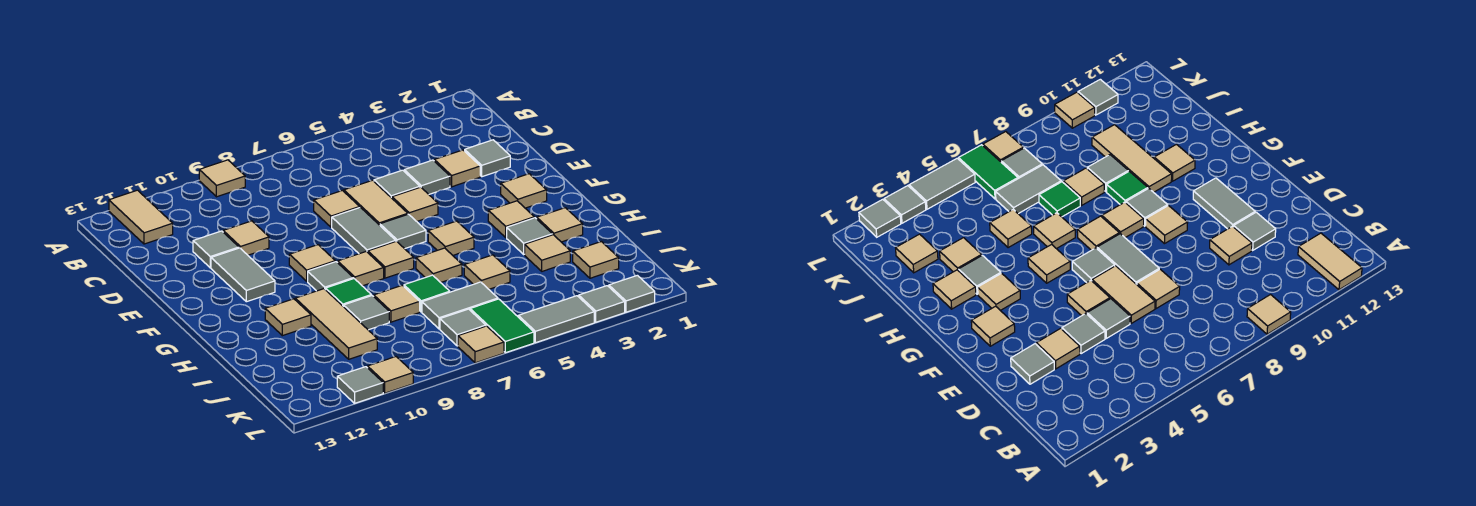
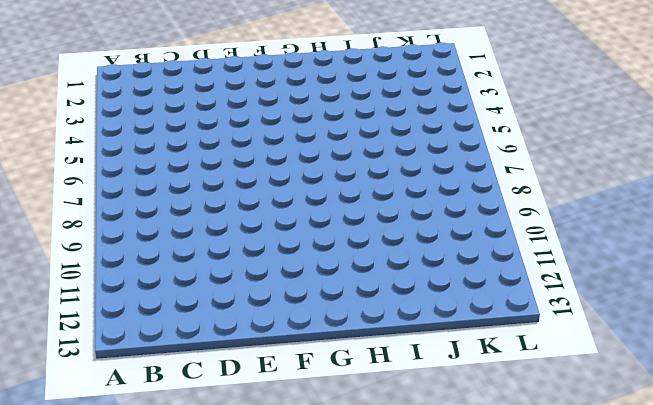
none -> tan tile A9 level 1
none -> tan tile A12:B12 level 1
none -> grey tile D2 level 1
none -> tan tile D3 level 1

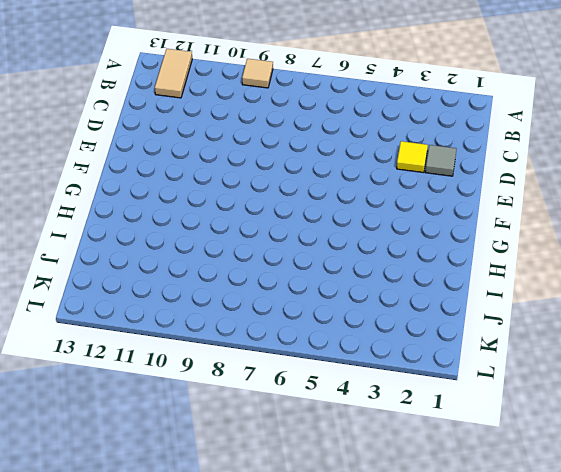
yellow tile D3 level 1 -> tan tile D3 level 1
none -> grey tile D4 level 1
none -> grey tile D5 level 1
none -> tan tile D6:E6 level 1
none -> tan tile D7 level 1

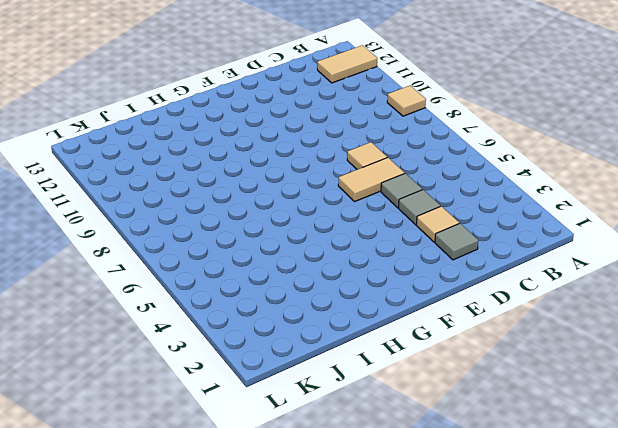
none -> tan tile D10 level 1
none -> grey tile D11 level 1
none -> tan tile E5 level 1
none -> grey tile E7:F7 level 1

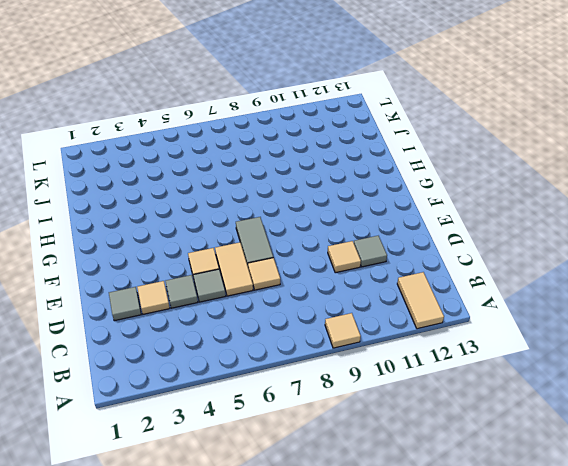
none -> grey tile E11:F11 level 1
none -> tan tile F2 level 1
none -> grey tile F6 level 1
none -> tan tile F9 level 1

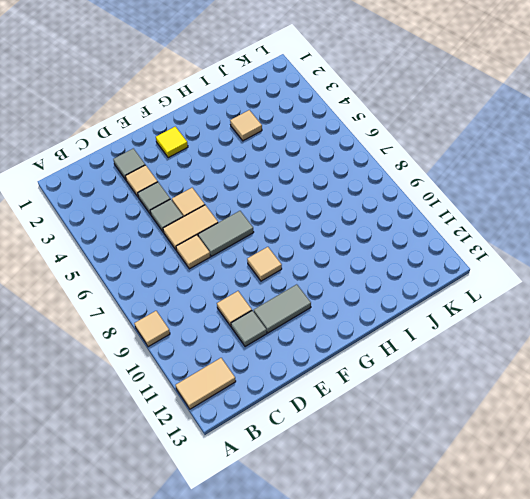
yellow tile F2 level 1 -> tan tile F2 level 1
none -> grey tile F6 level 1
none -> tan tile G3 level 1
none -> tan tile G5 level 1
none -> tan tile G7 level 1

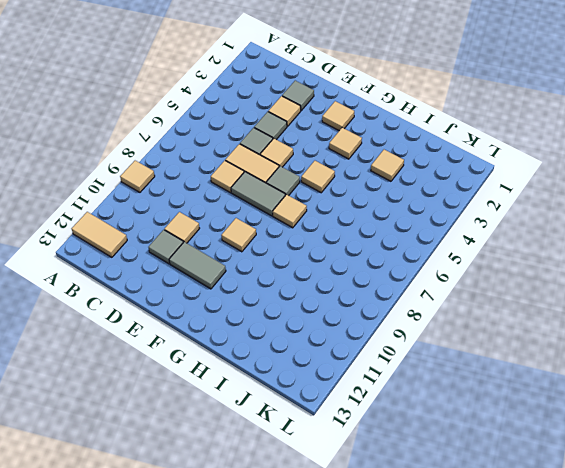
none -> tan tile G8 level 1
none -> grey tile G9 level 1
none -> tan tile H2 level 1
none -> grey tile H3 level 1

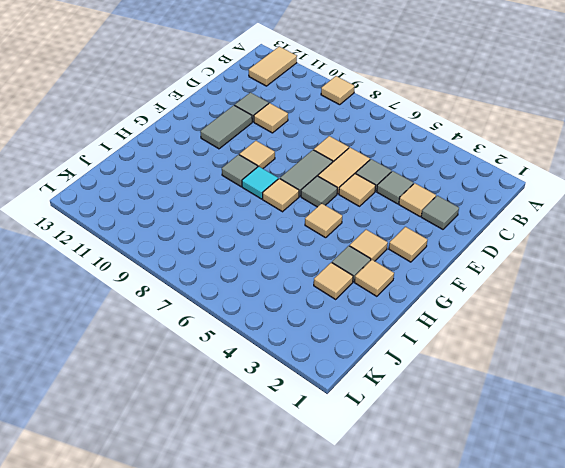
cyan tile G8 level 1 -> tan tile G8 level 1
none -> tan tile H6 level 1
none -> green tile H9 level 1
none -> tan tile H10:J10 level 1
none -> tan tile H11 level 1

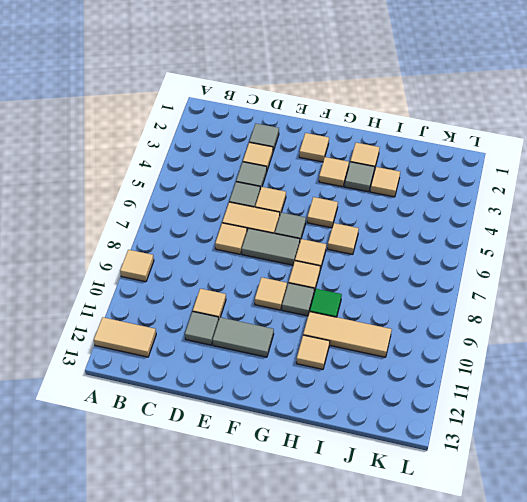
none -> tan tile I5 level 1
none -> green tile I7 level 1
none -> tan tile I8 level 1
none -> grey tile I9 level 1

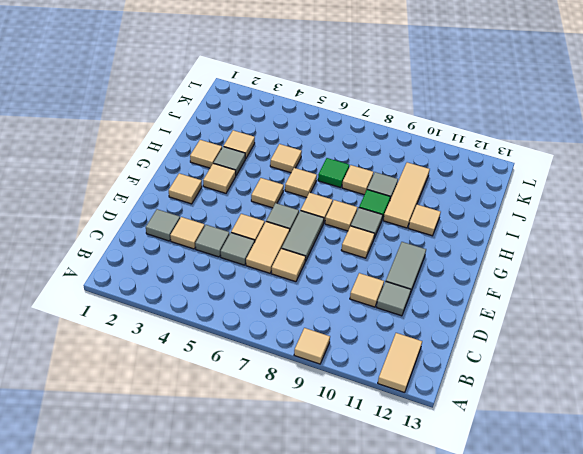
none -> tan tile J2 level 1
none -> grey tile J6:J7 level 1
none -> green tile K6:L6 level 1
none -> grey tile K7 level 1

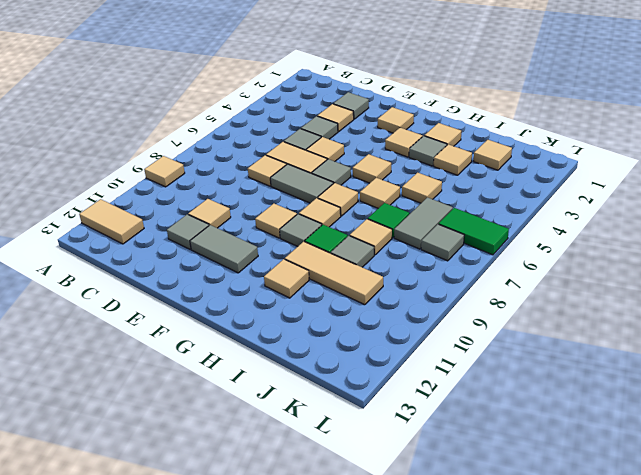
none -> grey tile L2 level 1
none -> grey tile L3 level 1
none -> grey tile L4:L5 level 1
none -> tan tile L7 level 1

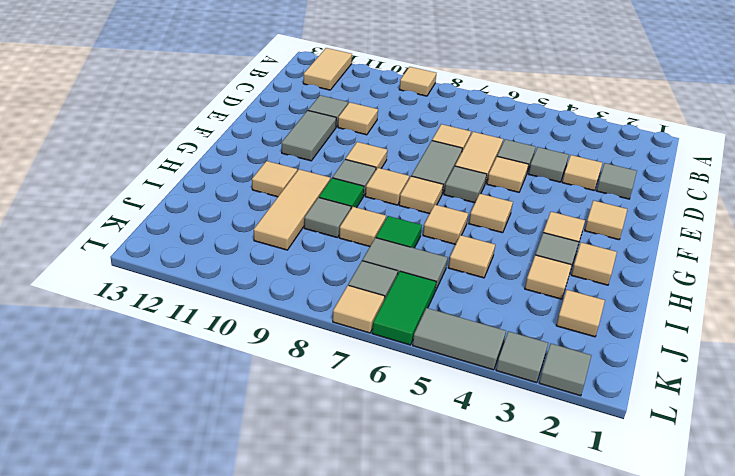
none -> tan tile L10 level 1
none -> grey tile L11 level 1

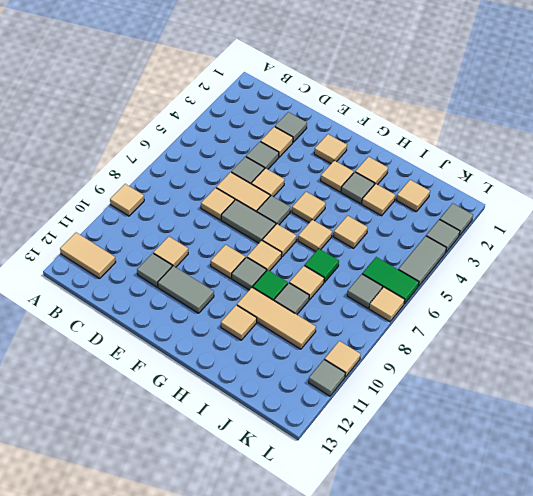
none -> grey tile J6:J7 level 1

